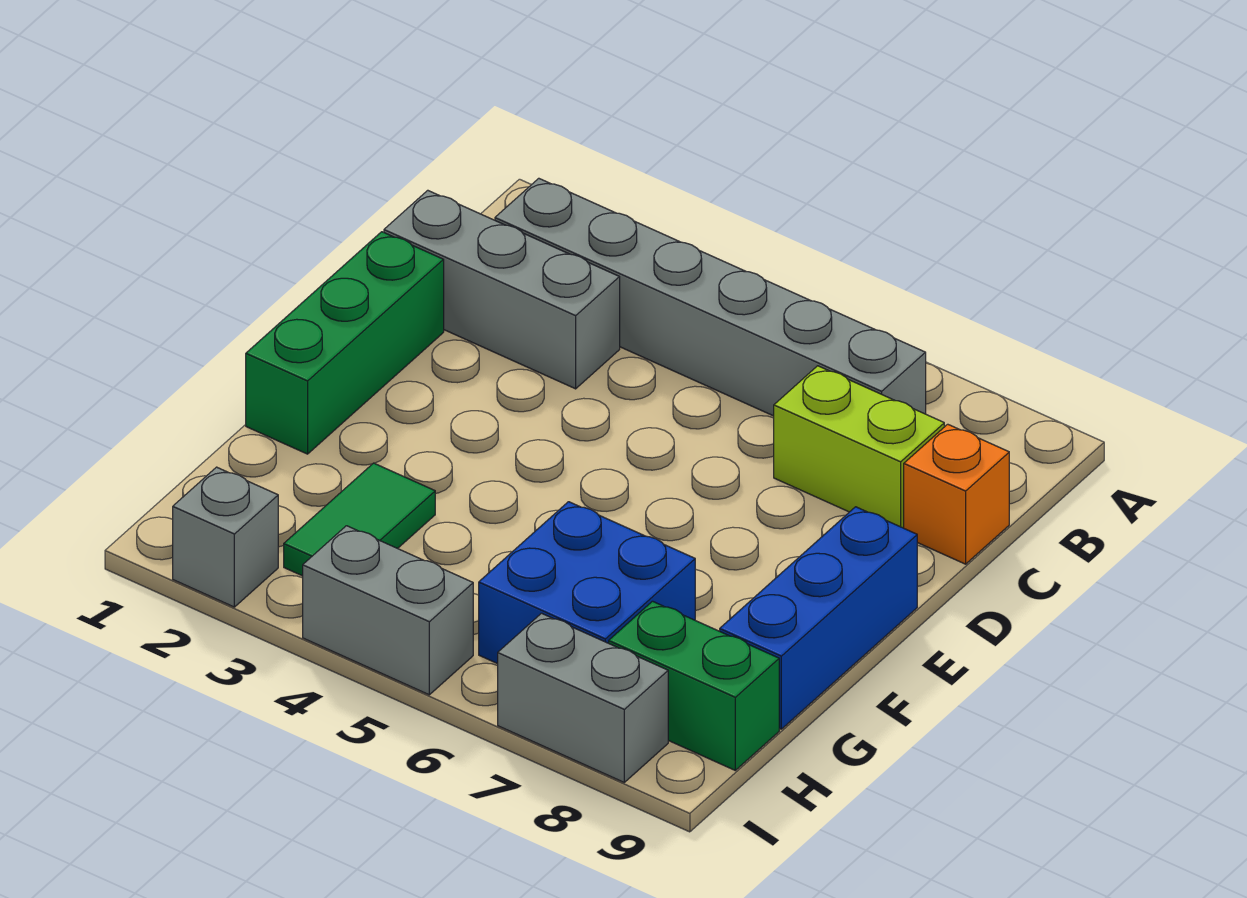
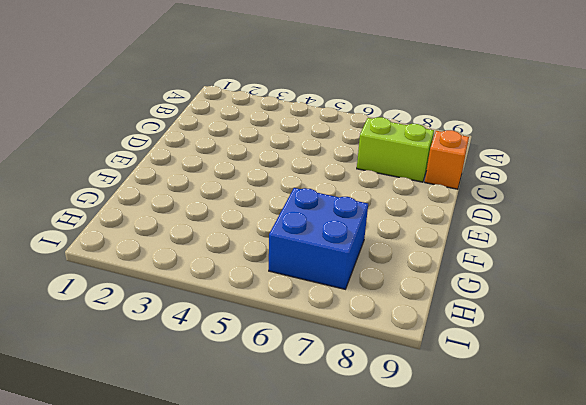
none -> grey brick B2:B7 level 1
none -> grey brick C1:C3 level 1
none -> green brick D1:F1 level 1

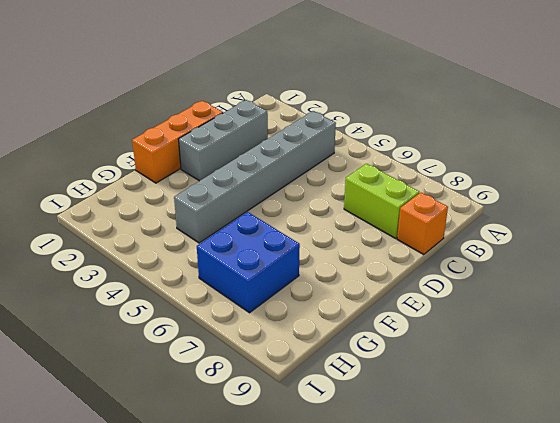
grey brick B4:G4 level 1 -> grey brick B2:B7 level 1
grey brick C2:E2 level 1 -> grey brick C1:C3 level 1
orange brick D1:F1 level 1 -> green brick D1:F1 level 1
none -> blue brick E9:G9 level 1
none -> green tile G3:H3 level 1
none -> green brick H8:H9 level 1

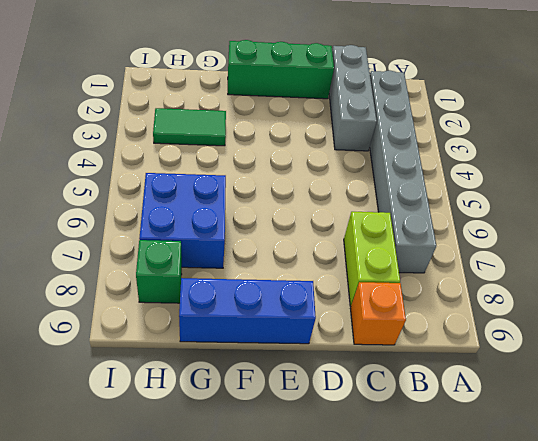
green brick H8 level 1 -> green brick H8:H9 level 1
none -> grey brick I2 level 1
none -> grey brick I4:I5 level 1
none -> grey brick I7:I8 level 1

